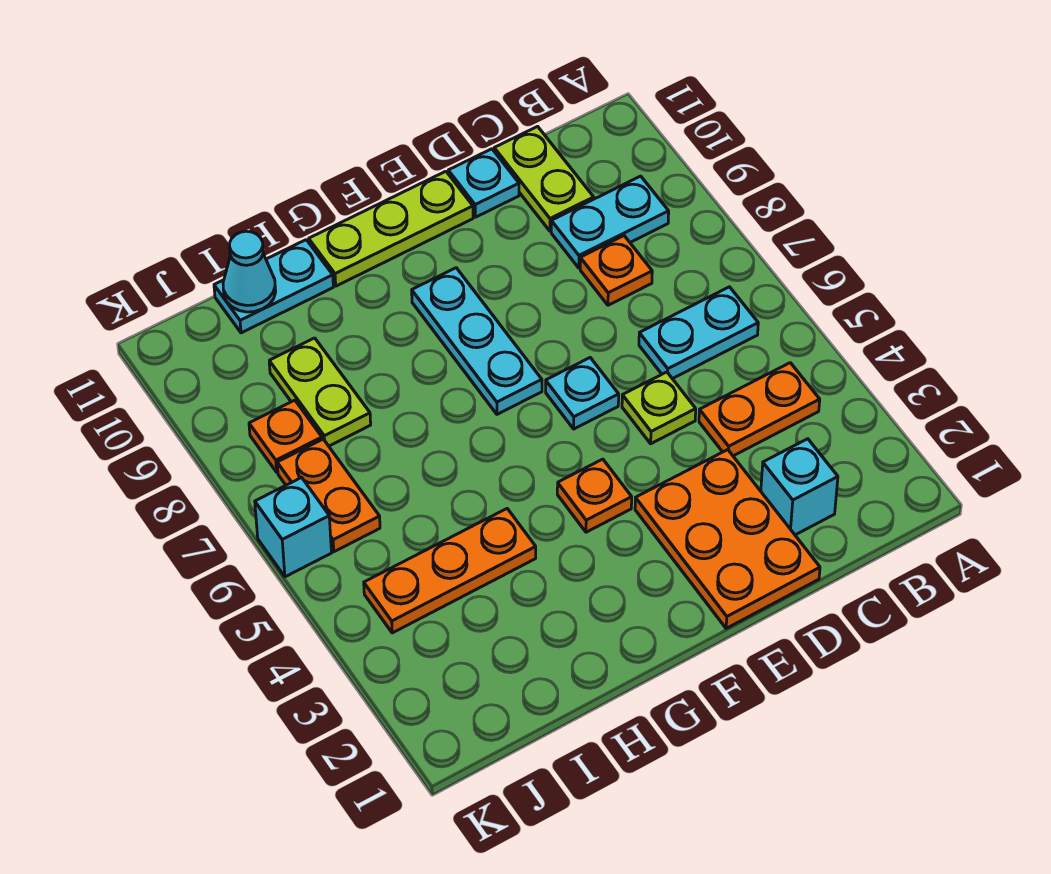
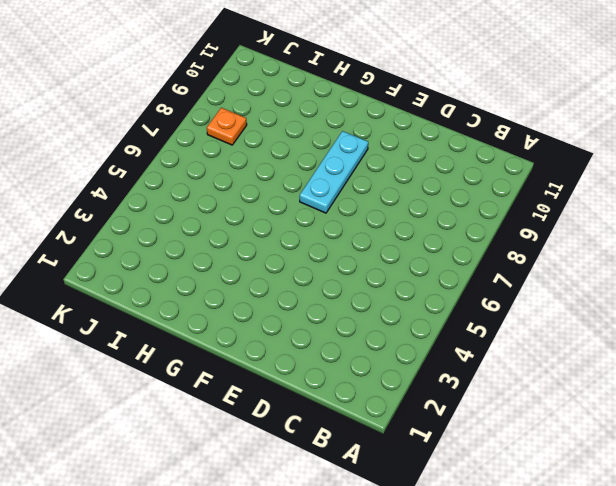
none -> orange plate B4:C4 level 1
none -> cyan plate B6:C6 level 1
none -> cyan plate B9:C9 level 1

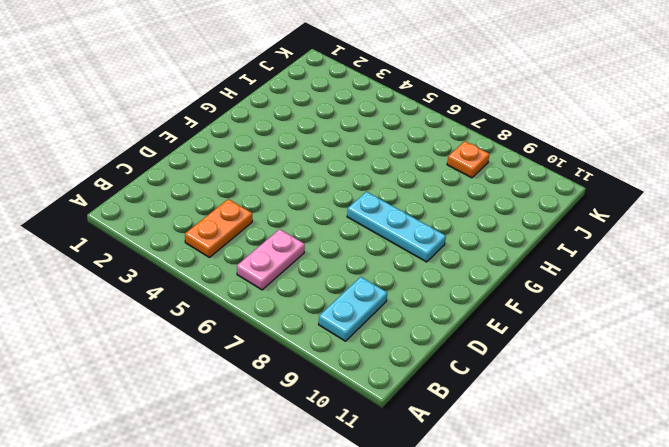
pink plate B6:C6 level 1 -> cyan plate B6:C6 level 1
none -> cyan brick C2 level 1
none -> orange plate C8 level 1
none -> lime plate C10:C11 level 1

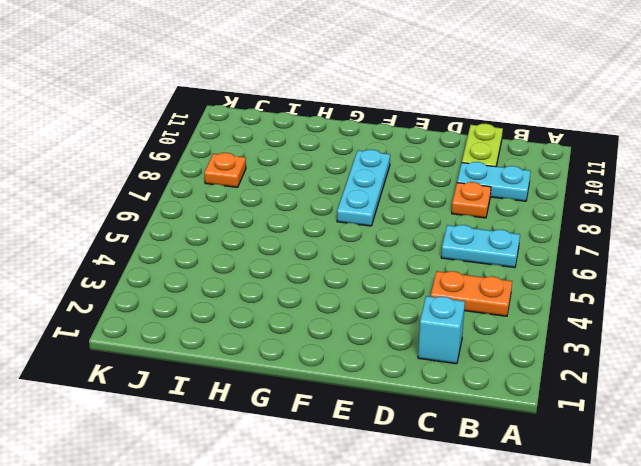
none -> orange plate D1:E3 level 1
none -> lime plate D5 level 1
none -> cyan plate D11 level 1

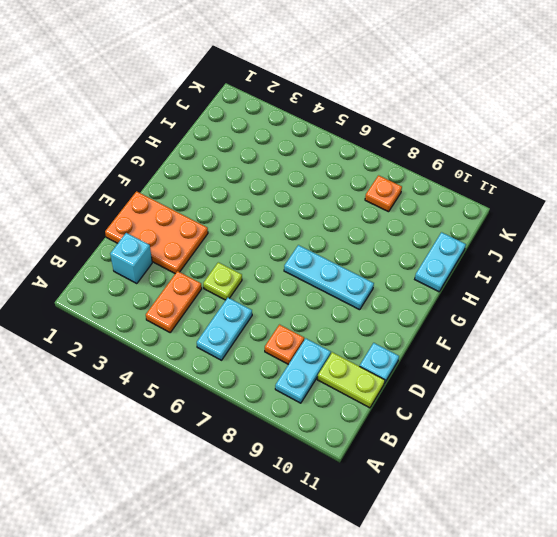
none -> cyan plate E6 level 1
none -> lime plate E11:G11 level 1
none -> orange plate F4 level 1

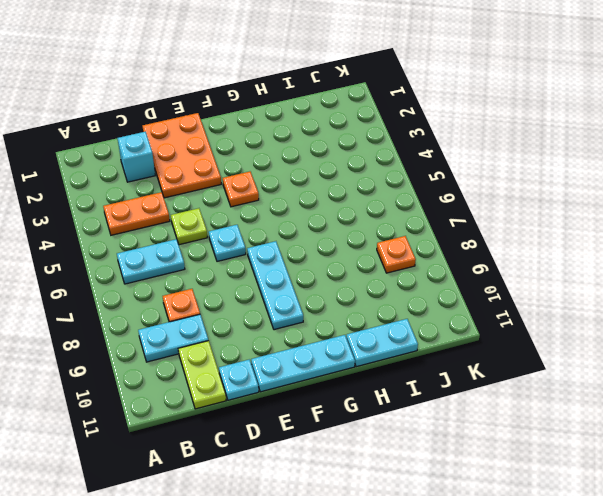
cyan plate E11:G11 level 1 -> lime plate E11:G11 level 1
none -> orange plate H4:J4 level 1
none -> lime plate I8:I9 level 1
none -> orange plate J6:J7 level 1

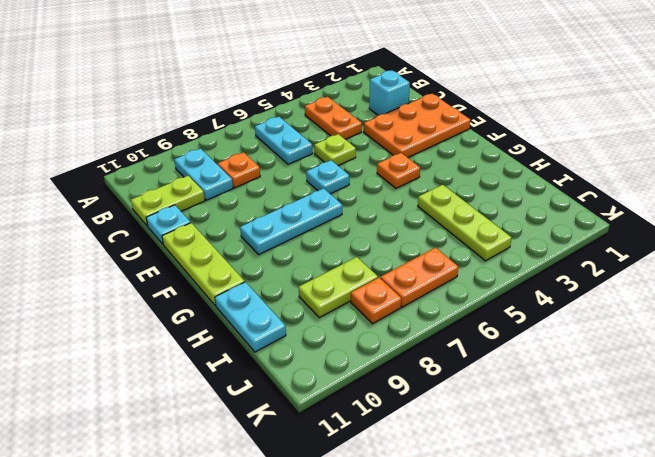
lime plate H4:J4 level 1 -> orange plate H4:J4 level 1
none -> cyan brick K6 level 1
none -> cyan cone I11 level 2

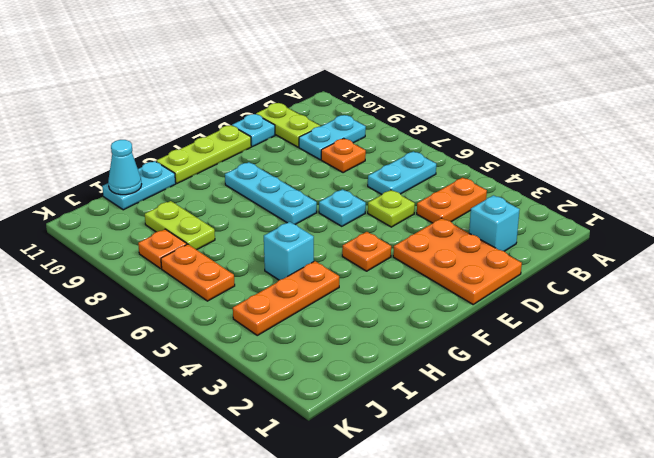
cyan brick H5 level 1 -> cyan brick K6 level 1

